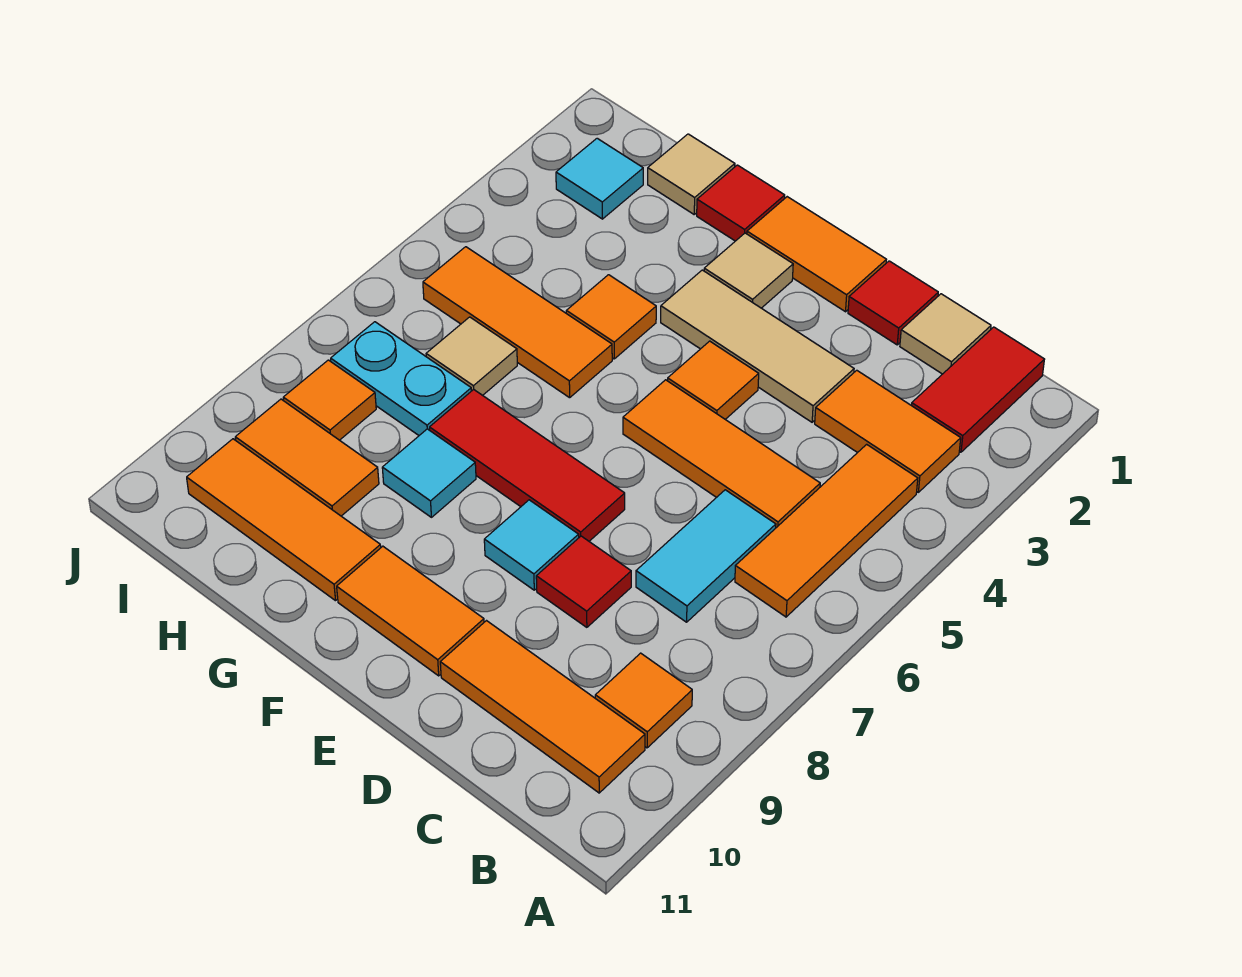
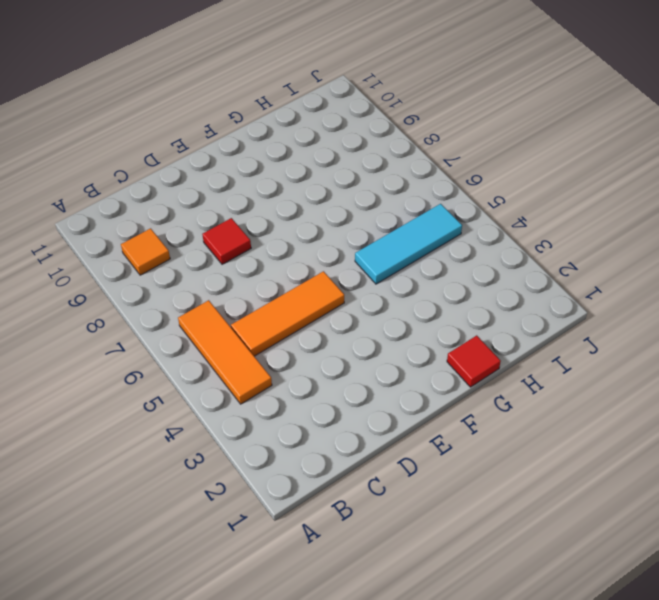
cyan tile G5:I5 level 1 -> orange tile G5:I5 level 1
none -> red tile B1:B2 level 1
none -> orange tile B3:C3 level 1
none -> orange tile B10:D10 level 1

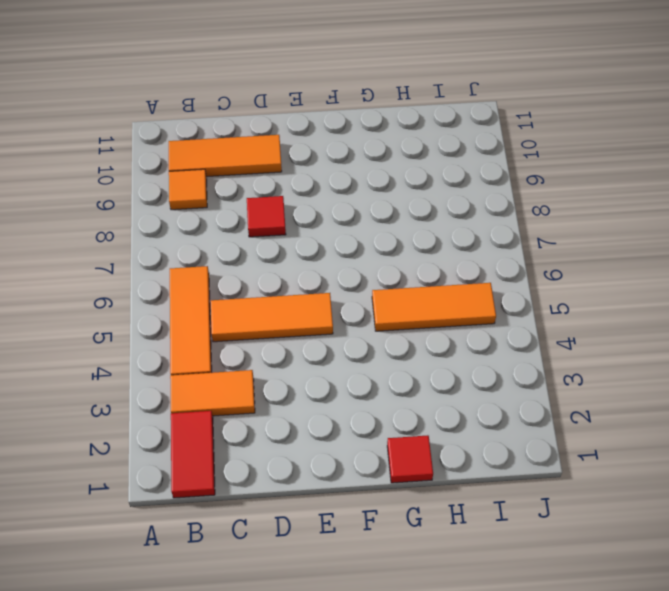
none -> tan tile C1 level 1
none -> cyan tile C6:C7 level 1
none -> red tile D1 level 1

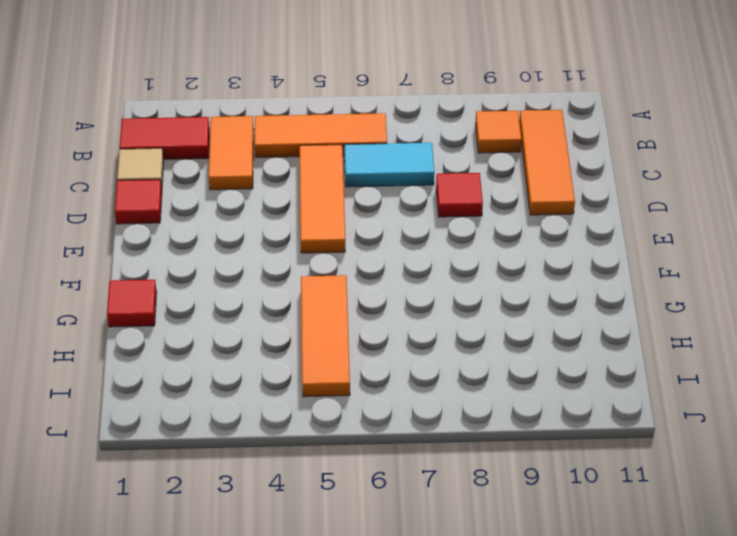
none -> tan tile D3:F3 level 1
none -> orange tile E1:F1 level 1
none -> orange tile E4 level 1

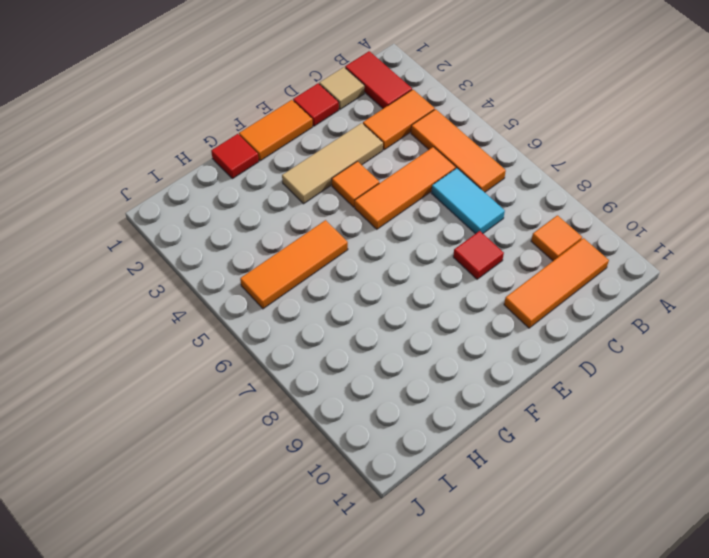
none -> red tile E7:G7 level 1
none -> cyan tile E8 level 1
none -> orange tile E10:F10 level 1

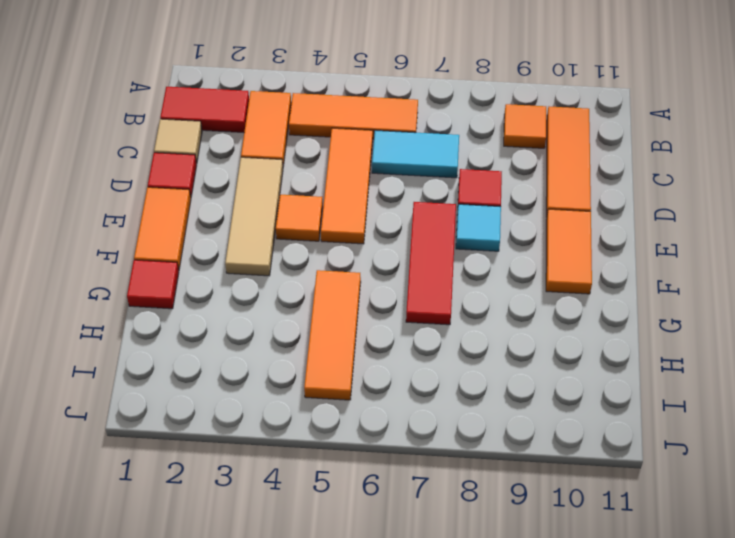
none -> tan tile F2 level 1
none -> orange tile G4 level 1
none -> cyan tile G8 level 1

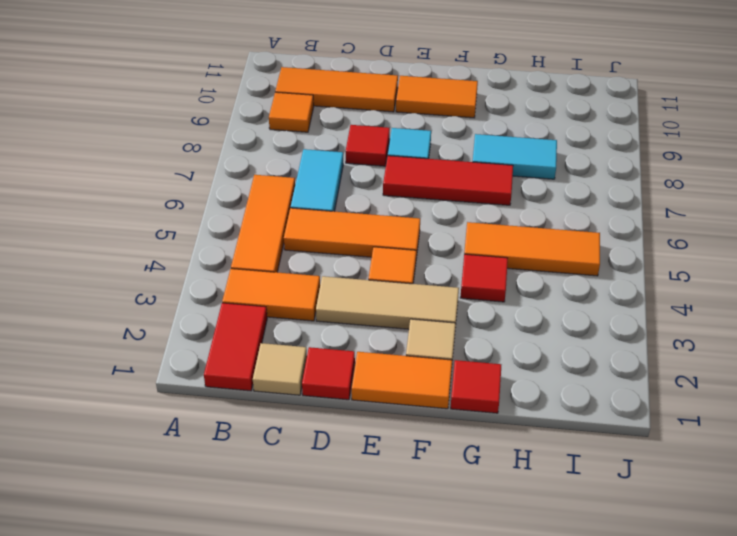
red tile G4 level 1 -> orange tile G4 level 1
cyan tile G8:H8 level 1 -> cyan tile G8 level 1
none -> orange tile G10:I10 level 1
none -> tan tile H1 level 1
none -> tan tile H6 level 1

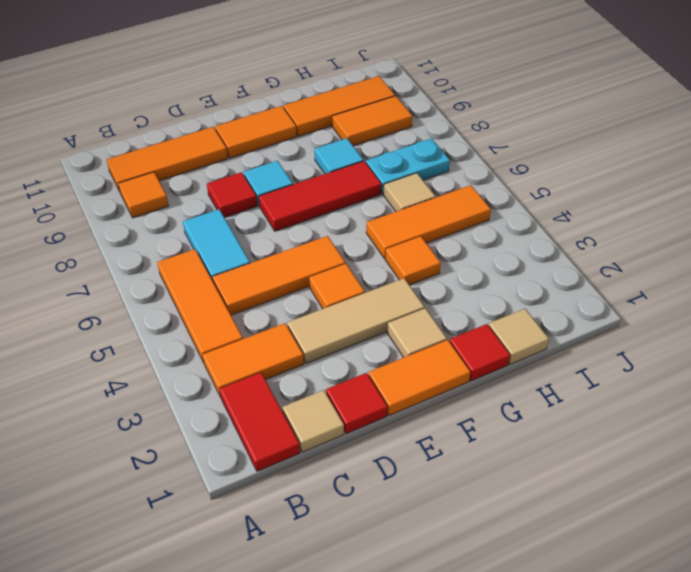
none -> cyan tile I2 level 1
none -> orange tile I8 level 1

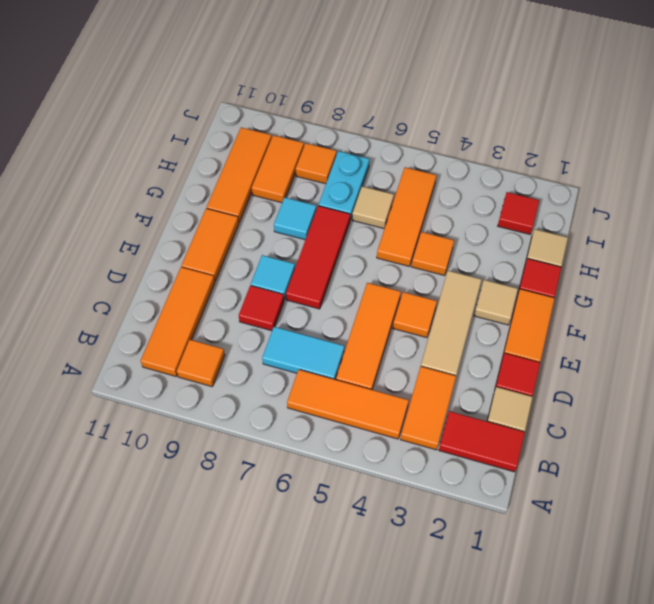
red tile I2 level 1 -> cyan tile I2 level 1

